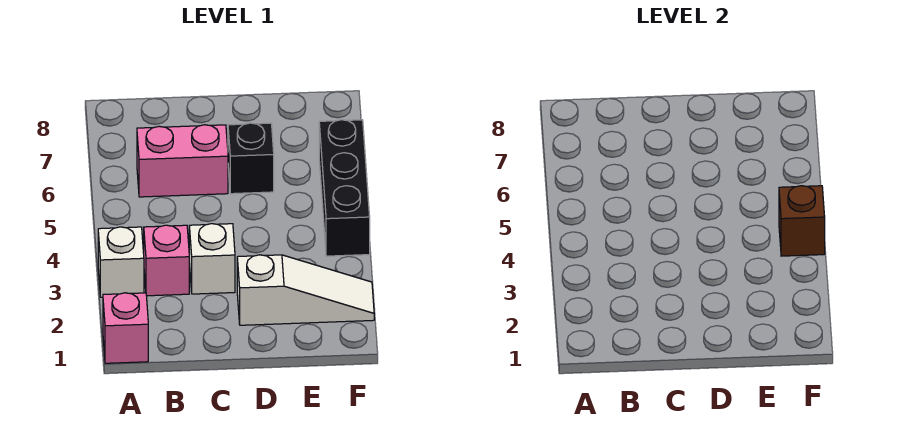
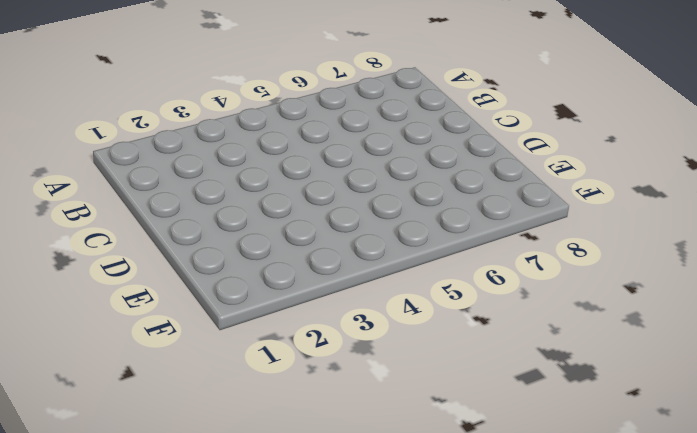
none -> pink brick A1 level 1
none -> white brick A3 level 1

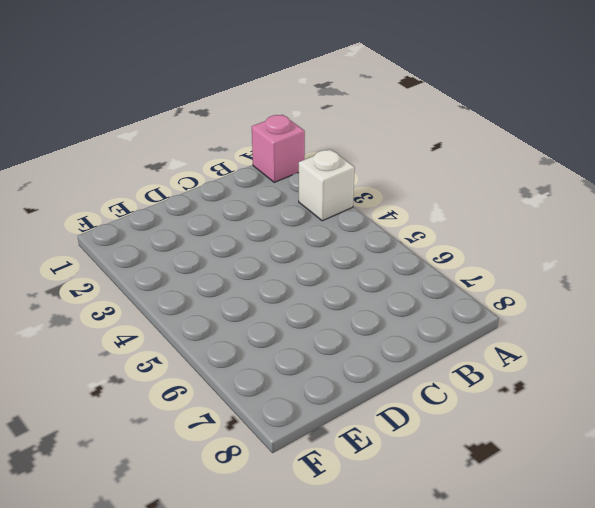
none -> pink brick B3 level 1
none -> pink brick B6:C6 level 1

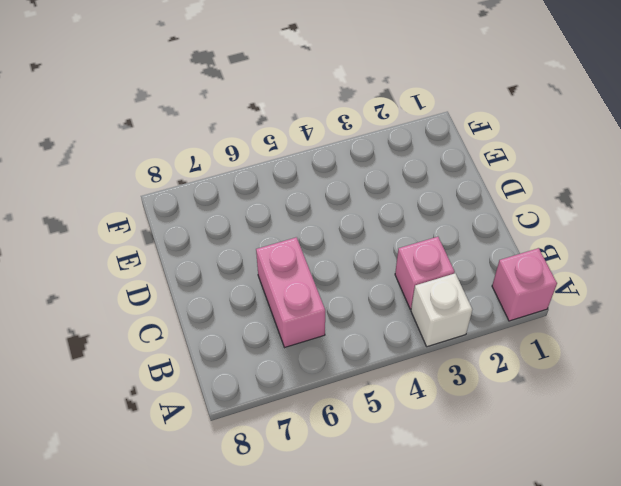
none -> white brick C3 level 1
none -> white slope D2:F2 level 1 top D

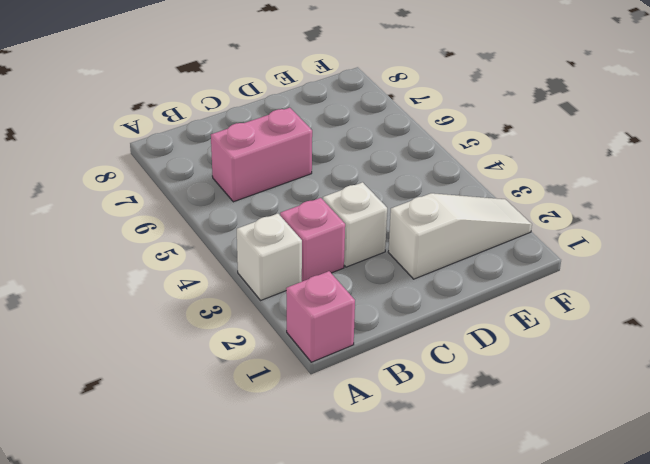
none -> black brick D6 level 1
none -> black brick F4:F6 level 1

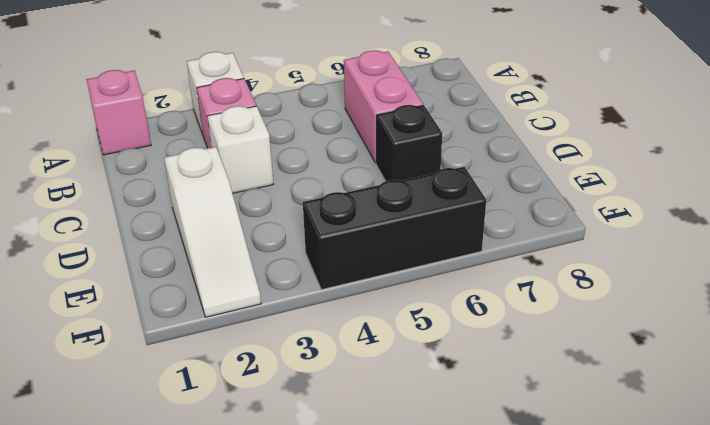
none -> brown brick F4 level 2

